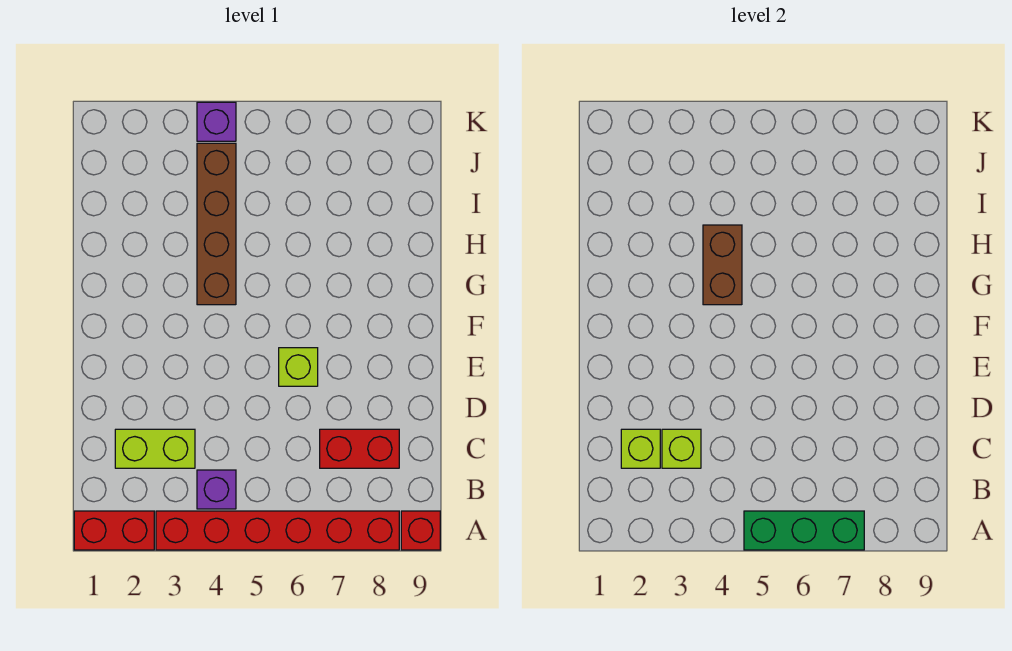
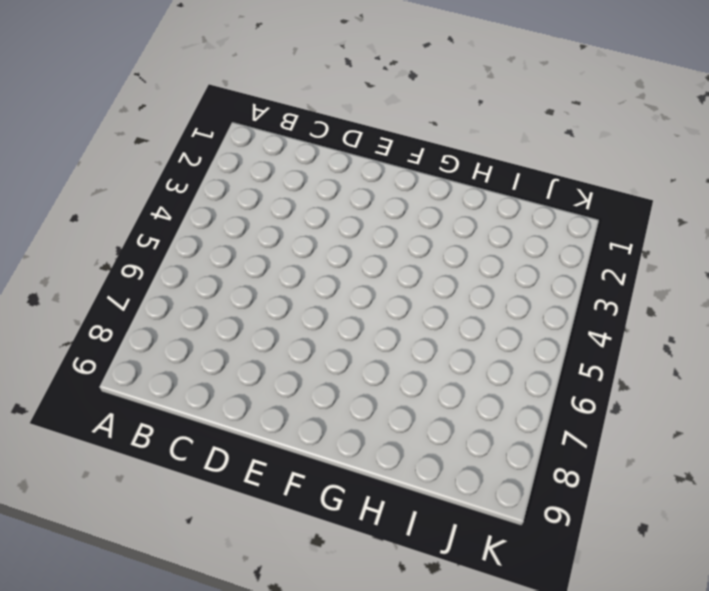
none -> red brick A1:A2 level 1
none -> red brick A3:A8 level 1
none -> red brick A9 level 1

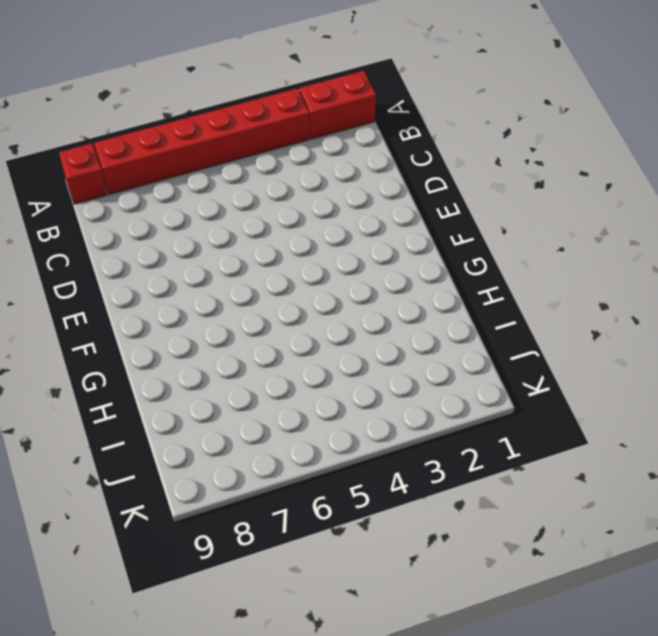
none -> purple brick B4 level 1
none -> lime brick C2:C3 level 1
none -> red brick C7:C8 level 1

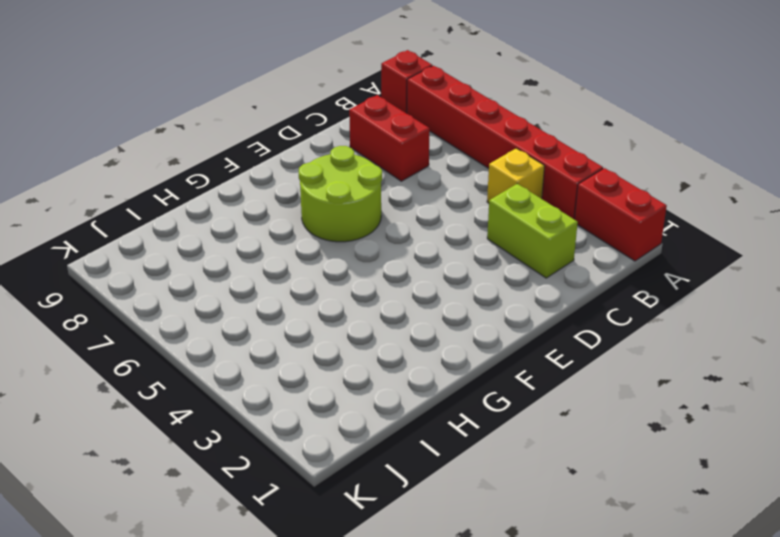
yellow brick B4 level 1 -> purple brick B4 level 1
lime round brick E6:F7 level 1 -> lime brick E6 level 1
none -> brown brick G4:J4 level 1
none -> purple brick K4 level 1
none -> green brick A5:A7 level 2

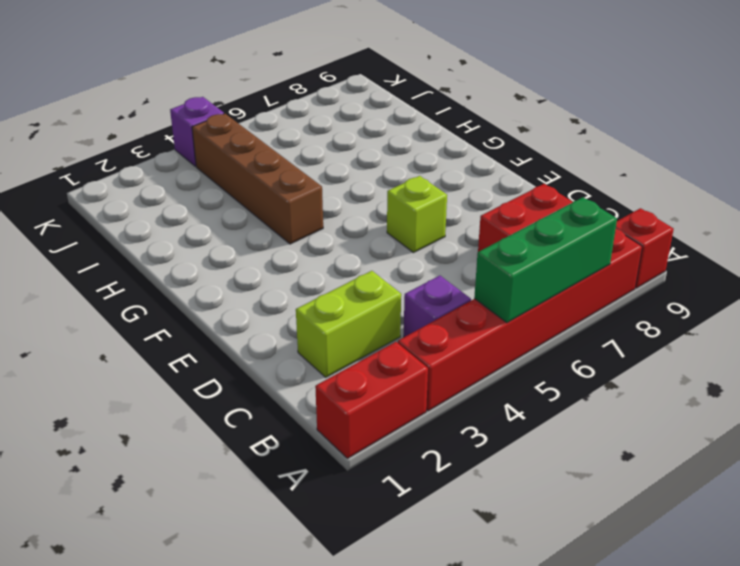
none -> lime brick C2 level 2
none -> lime brick C3 level 2
none -> brown brick G4:H4 level 2

